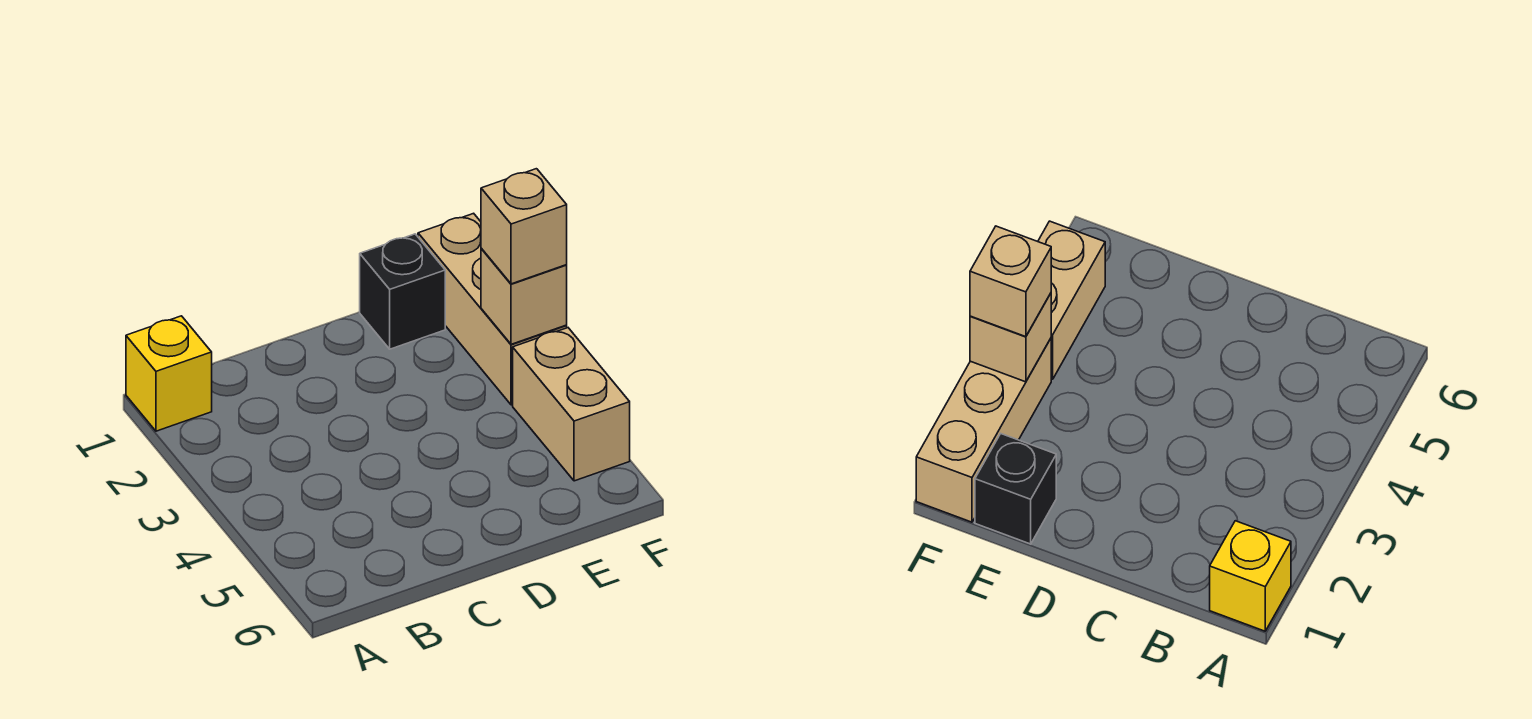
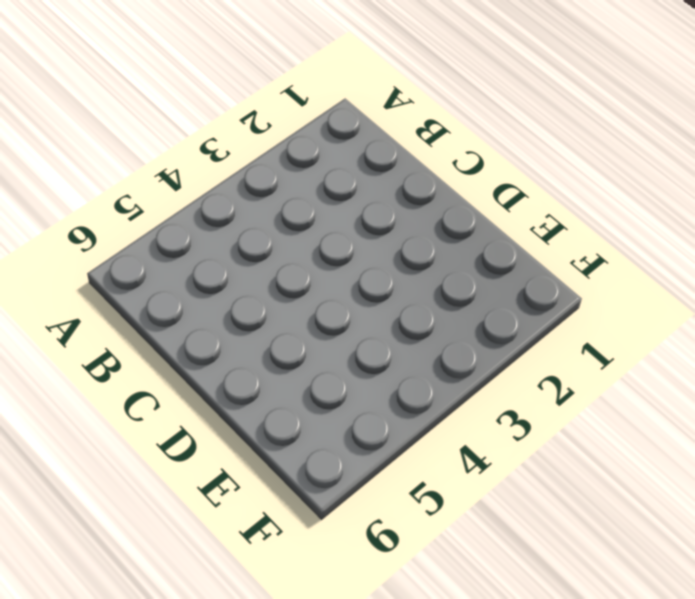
none -> yellow brick A1 level 1
none -> black brick E1 level 1

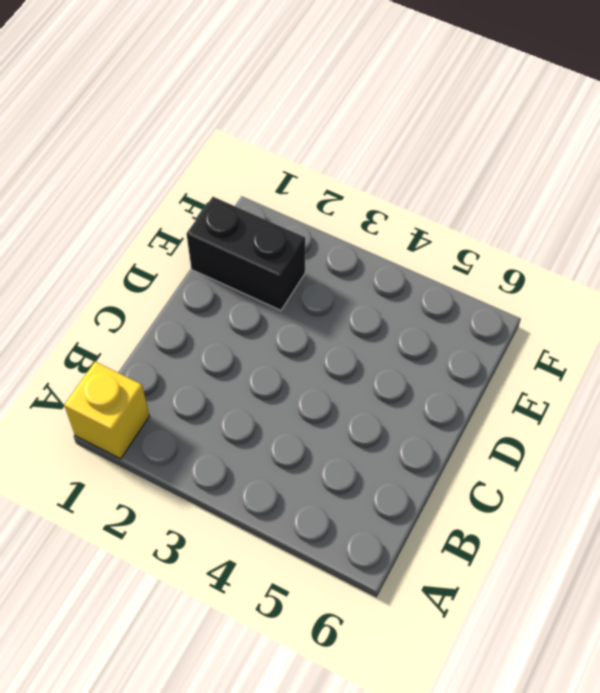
black brick E1:E2 level 1 -> black brick E1 level 1
none -> tan brick F1:F3 level 1
none -> tan brick F4:F5 level 1

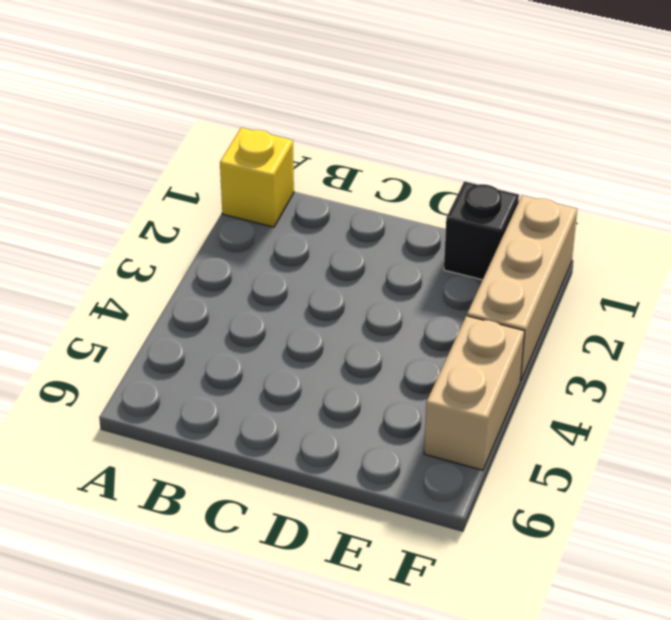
none -> tan brick F3 level 2
none -> tan brick F3 level 3

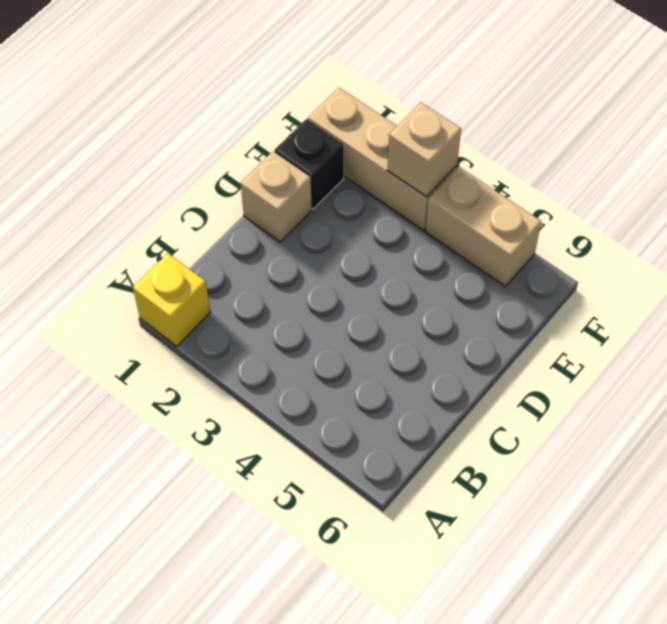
tan brick D1 level 1 -> tan brick F3 level 3

